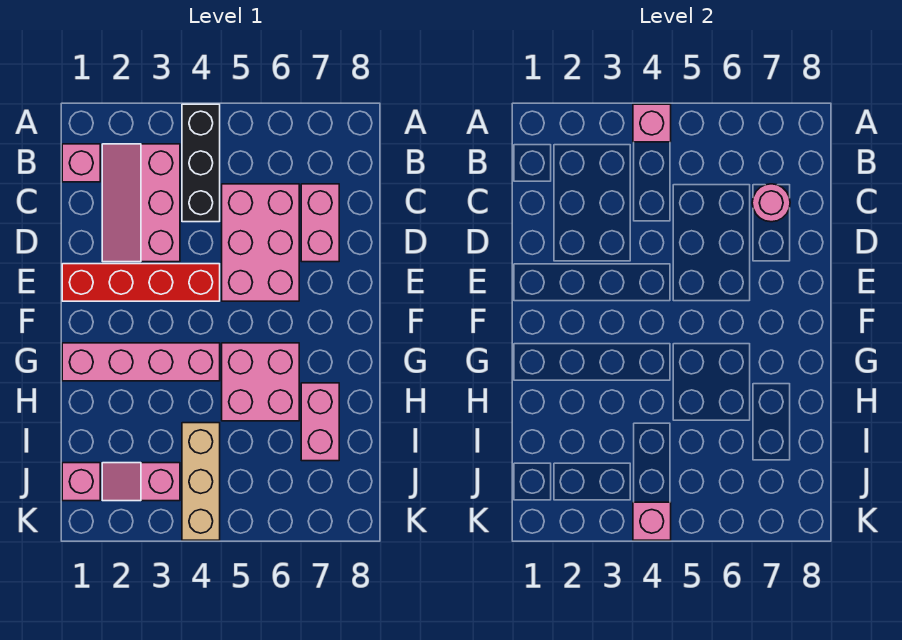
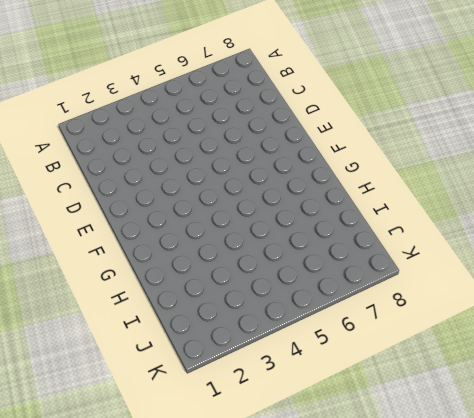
none -> black brick A4:C4 level 1
none -> pink brick B1 level 1
none -> pink slope B2:D3 level 1 top 3

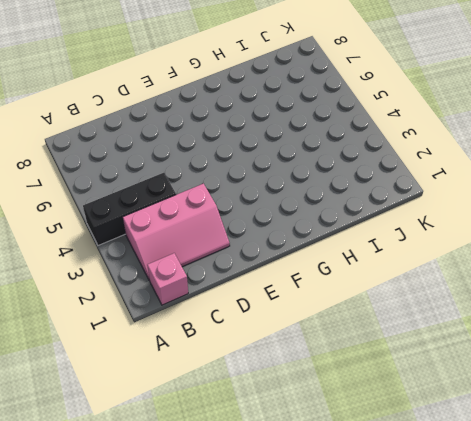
none -> pink brick C5:E6 level 1
none -> pink brick C7:D7 level 1
none -> red brick E1:E4 level 1

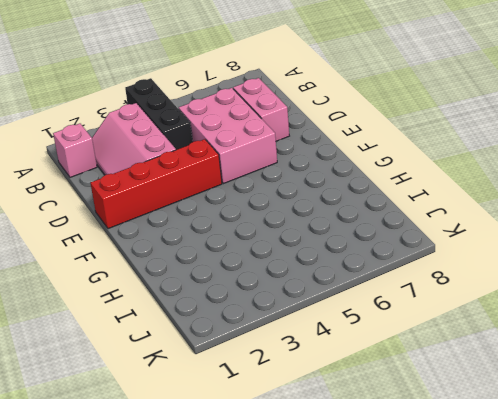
none -> pink brick G1:G4 level 1
none -> pink brick G5:H6 level 1
none -> pink brick H7:I7 level 1

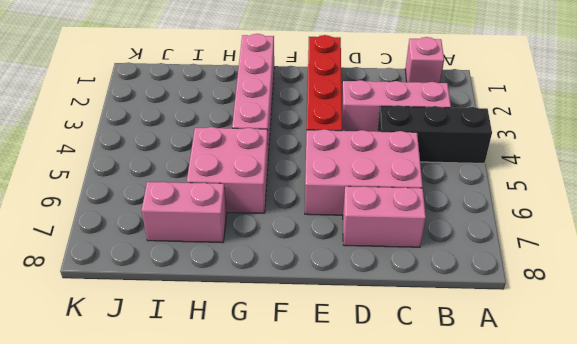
none -> tan brick I4:K4 level 1
none -> pink brick J1 level 1
none -> pink slope J2:J3 level 1 top 3

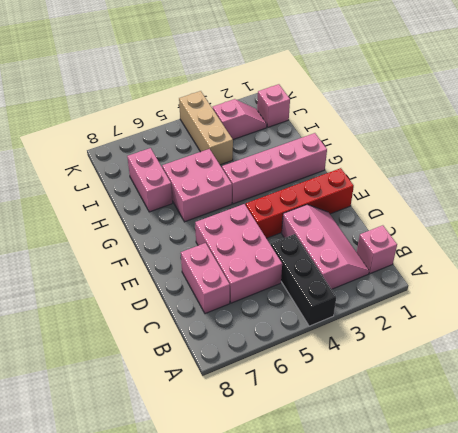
none -> pink brick A4 level 2
none -> pink round brick C7 level 2
none -> pink brick K4 level 2

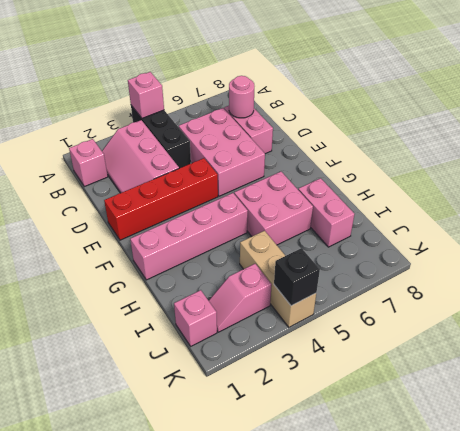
black brick K4 level 2 -> pink brick K4 level 2

